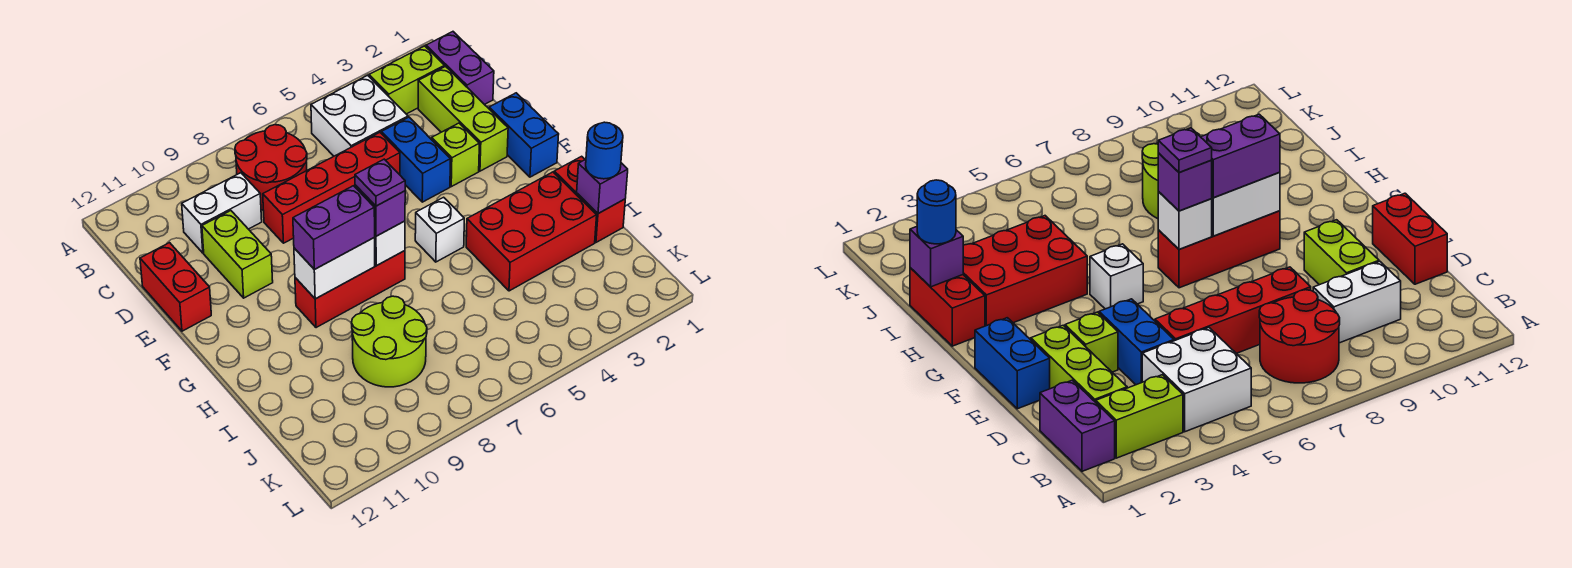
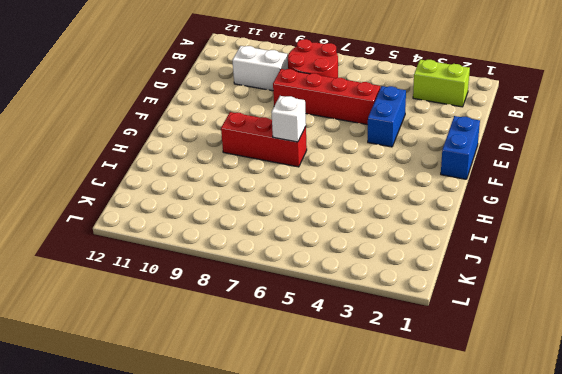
none -> purple brick B1:C1 level 1
none -> white brick B4:C5 level 1
none -> lime brick C2:E2 level 1

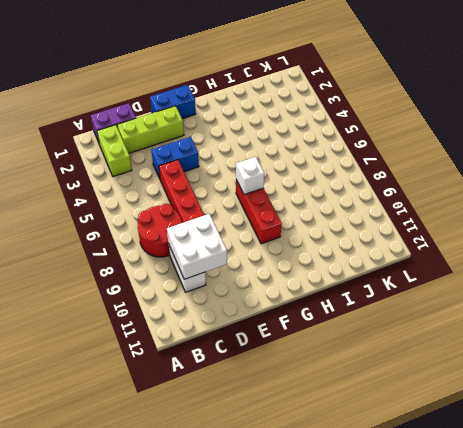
white brick C9:D10 level 2 -> white brick B4:C5 level 1
none -> lime brick D10:E10 level 1
none -> red brick D12:E12 level 1
none -> lime brick E3 level 1

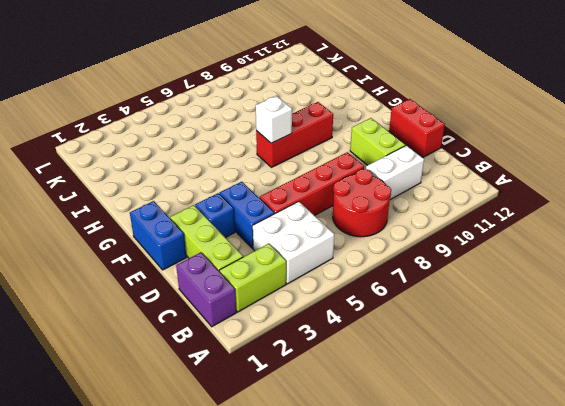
blue brick E3 level 1 -> lime brick E3 level 1
none -> white brick G5 level 1
none -> red brick H1:I1 level 1
none -> red brick H2:I4 level 1

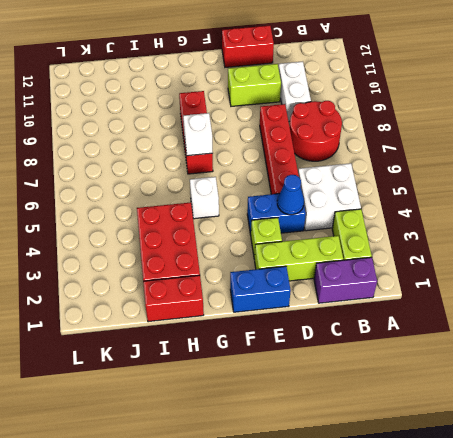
blue cone D4 level 2 -> none
none -> lime round brick I8:J9 level 1
none -> white brick G8:G9 level 2
none -> purple brick I1 level 2

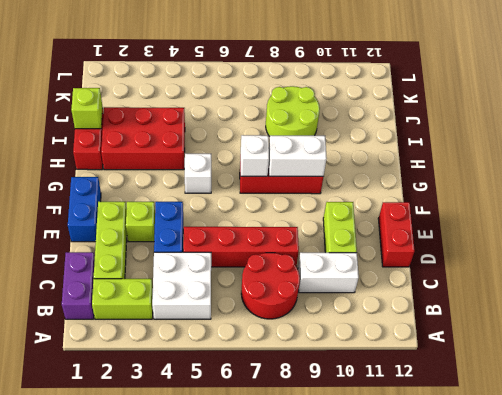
lime brick I1 level 2 -> purple brick I1 level 2
none -> purple brick G7 level 3
none -> purple brick G8:G9 level 3
none -> blue round brick I1 level 3

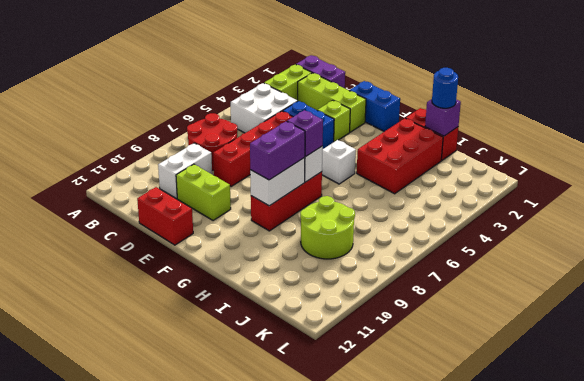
none -> purple plate G7 level 4

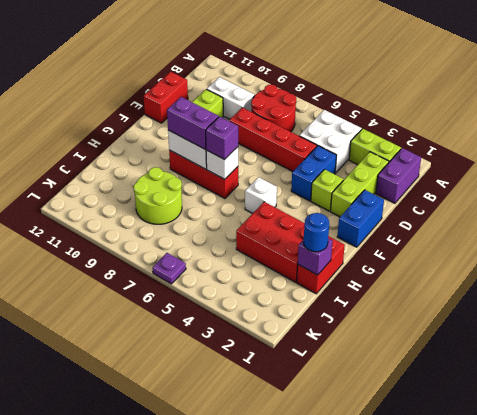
purple plate L6 level 1 -> purple plate G7 level 4

